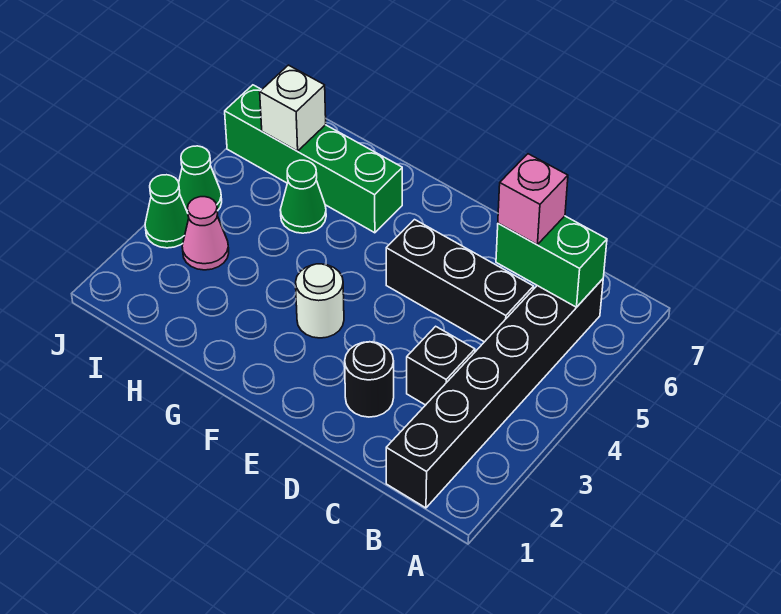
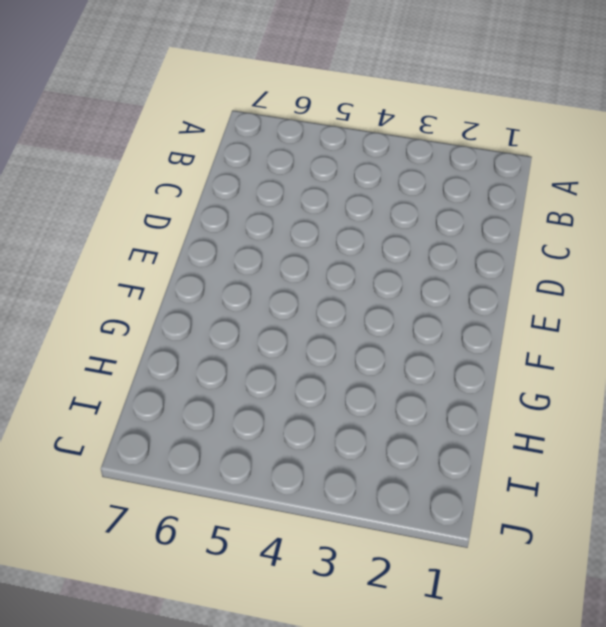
none -> black brick B1:B6 level 1
none -> black brick C3 level 1
none -> black brick C5:E5 level 1

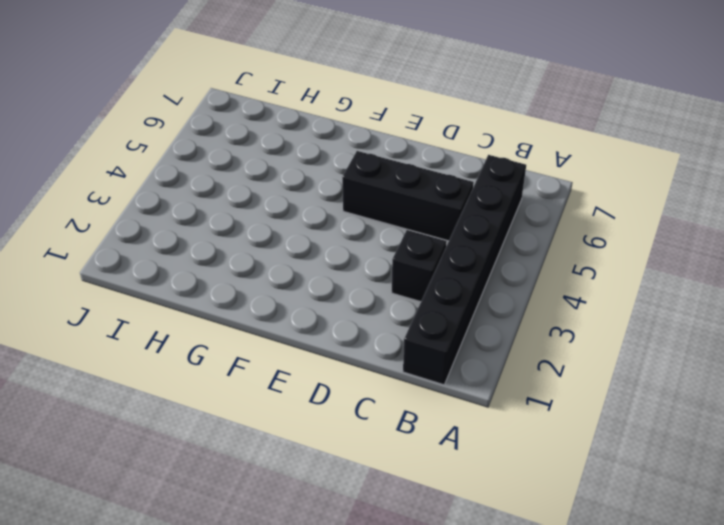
none -> black round brick D2 level 1
none -> white round brick F3 level 1
none -> green brick G6:J6 level 1

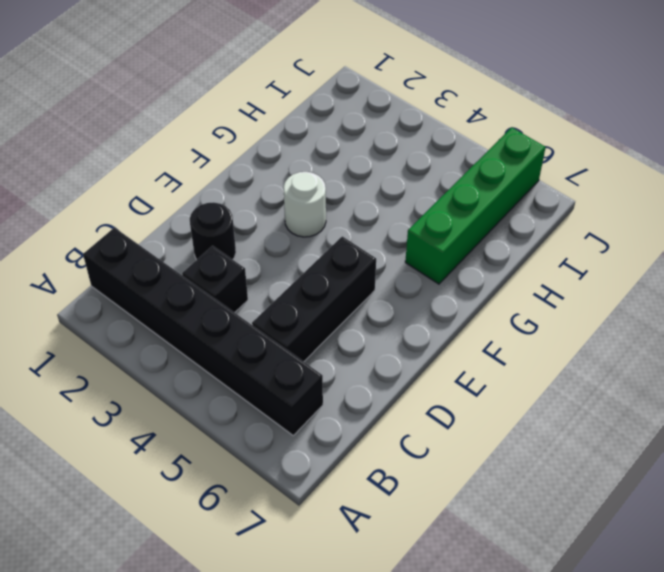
none -> green cone H5 level 1
none -> pink cone I3 level 1
none -> green cone J3 level 1

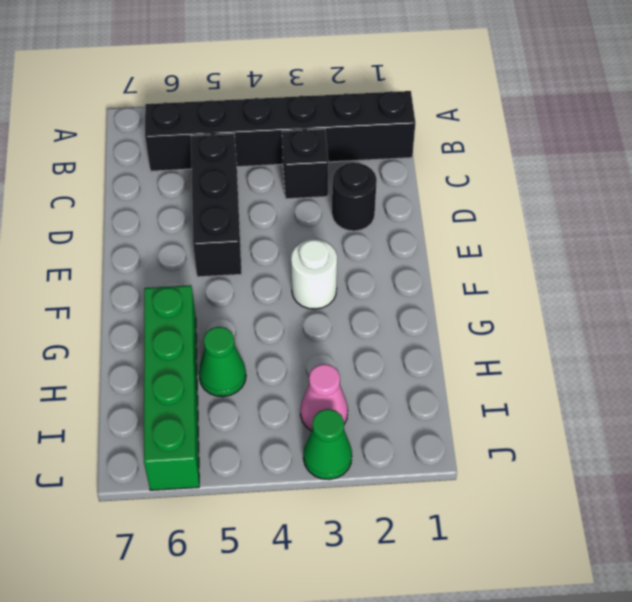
none -> green cone J4 level 1
none -> green brick B6:C6 level 2
none -> white brick I6 level 2

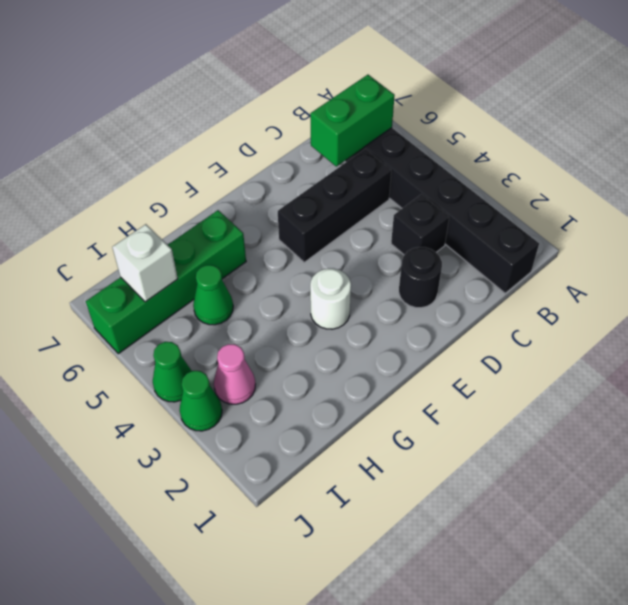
none -> pink brick C6 level 3

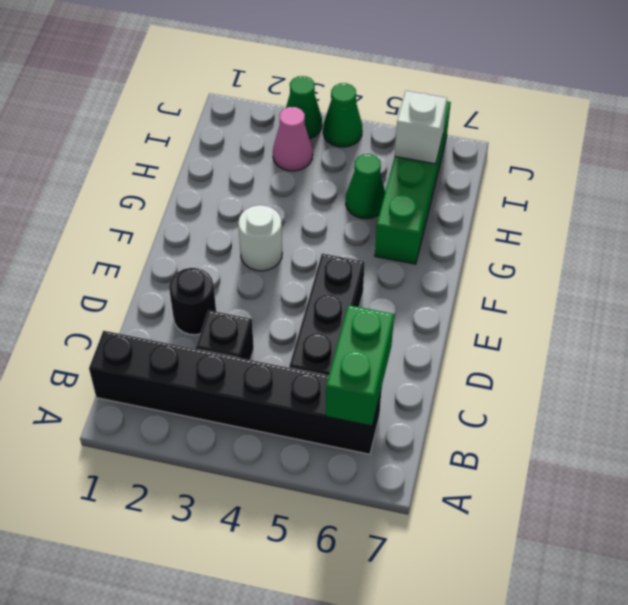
none -> pink brick C6 level 3

